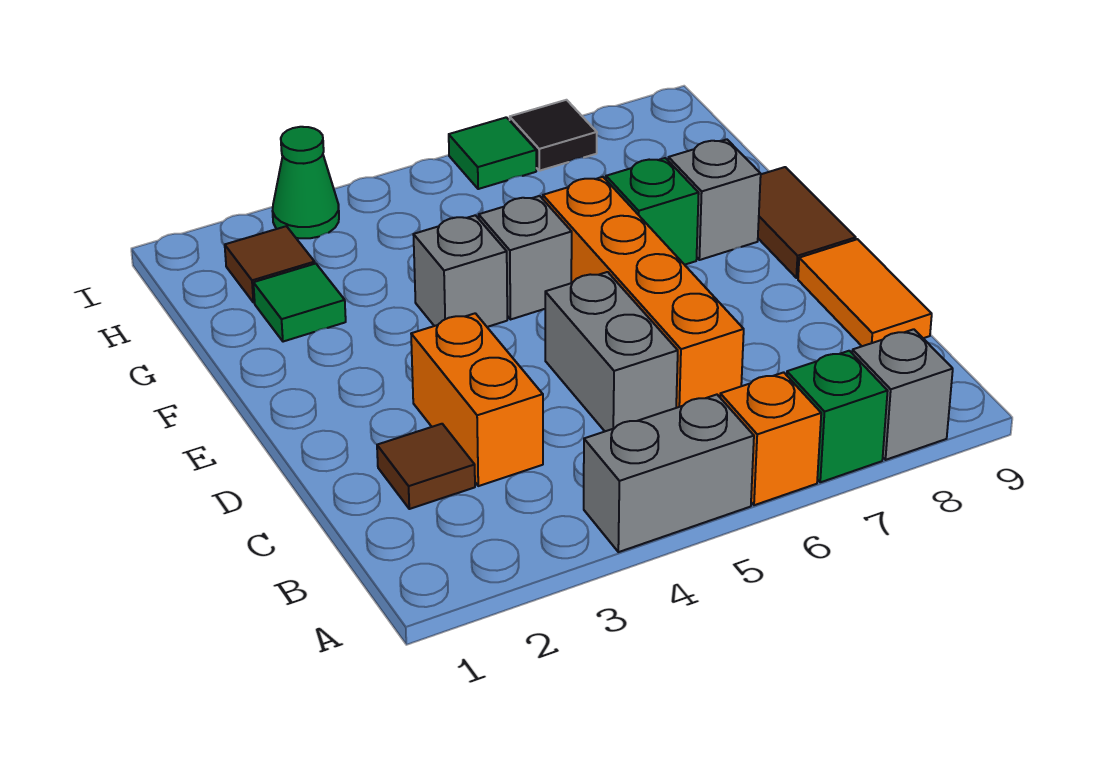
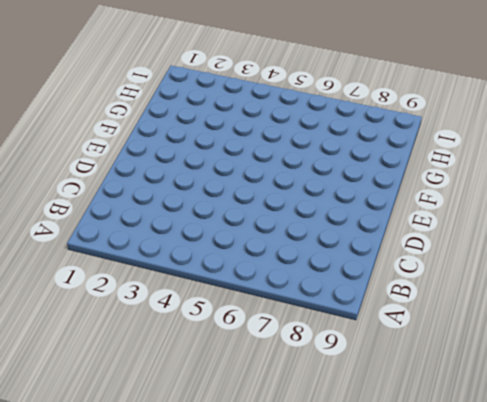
none -> grey brick A4:A5 level 1
none -> orange brick A6 level 1
none -> green brick A7 level 1

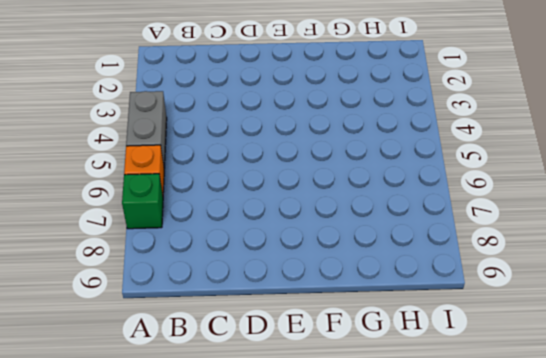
none -> grey brick A8 level 1
none -> brown tile C2 level 1
none -> orange brick C3:D3 level 1

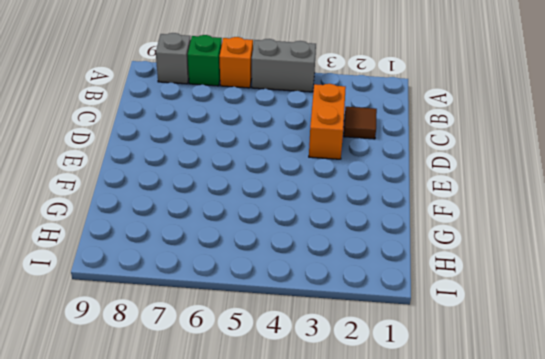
none -> grey brick C5:D5 level 1
none -> orange brick C6:F6 level 1
none -> orange tile C9:D9 level 1

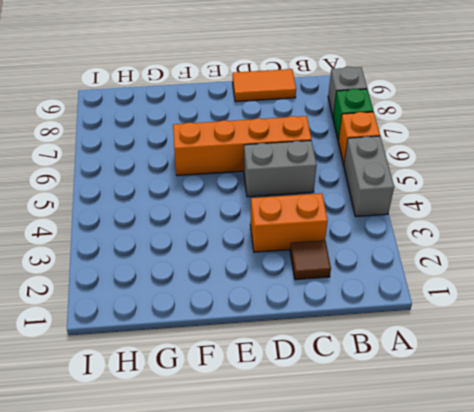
none -> brown tile E9:F9 level 1
none -> grey brick F4 level 1
none -> grey brick F5 level 1

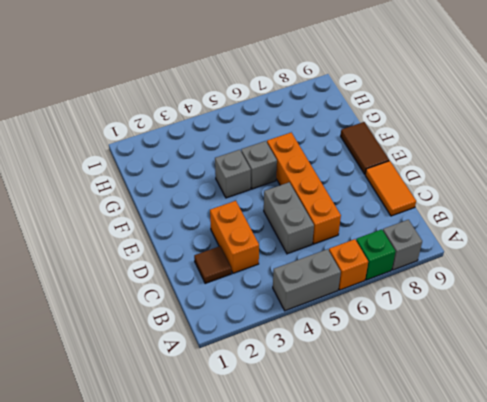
none -> green brick F7 level 1
none -> grey brick F8 level 1
none -> green tile G2 level 1

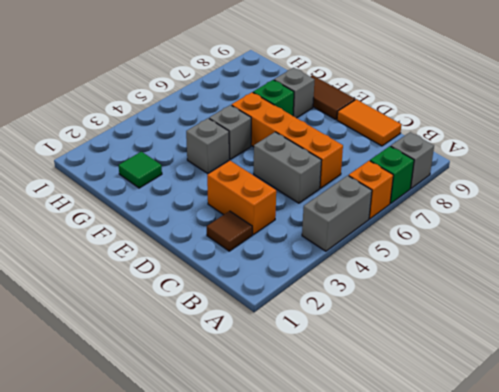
none -> brown tile H2 level 1
none -> green cone I3 level 1
none -> green tile I6 level 1

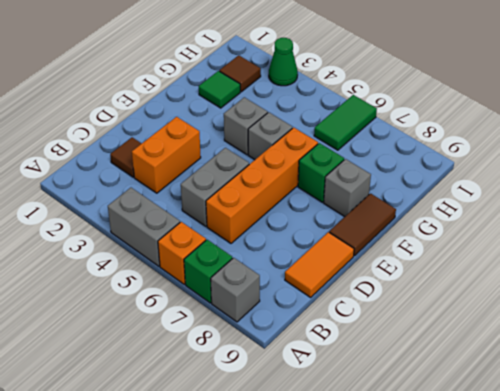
green tile H6:I6 level 1 -> green tile I6 level 1
none -> black tile I7 level 1

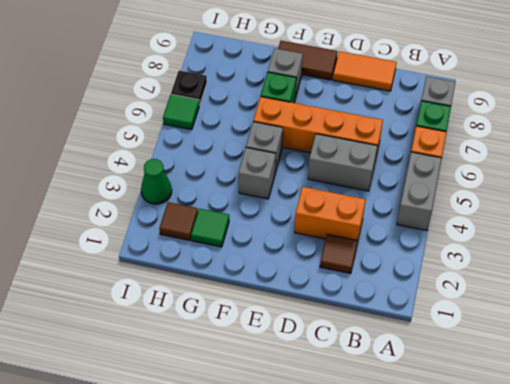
black plate I7 level 1 -> black tile I7 level 1

